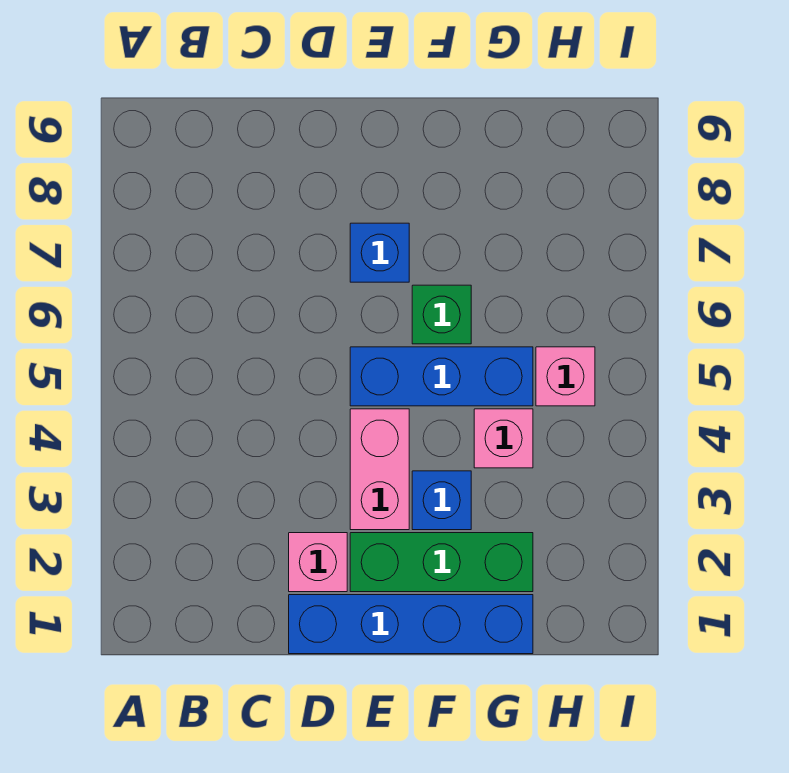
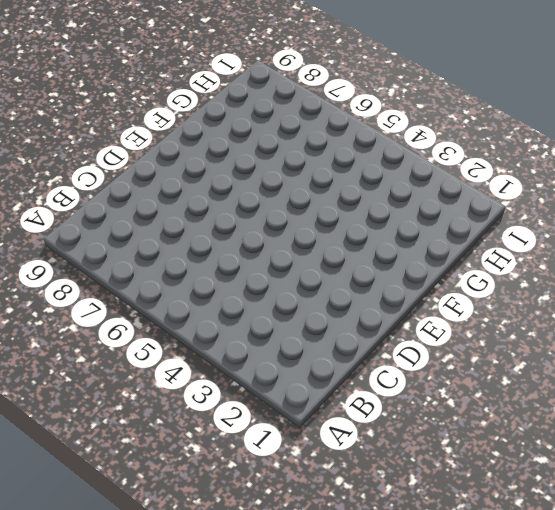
none -> blue brick D1:G1 level 1
none -> pink brick D2 level 1

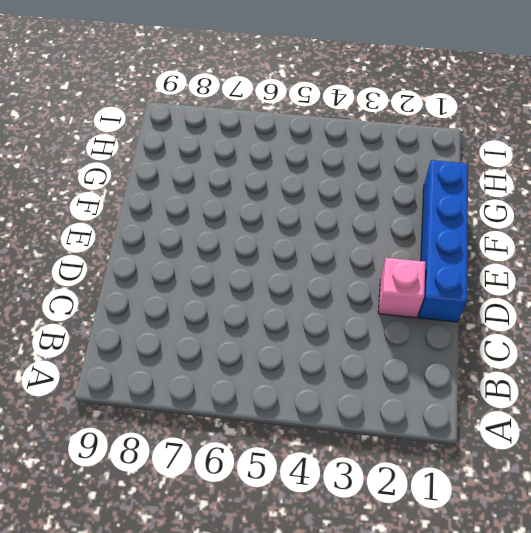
none -> green brick E2:G2 level 1
none -> pink brick E3:E4 level 1

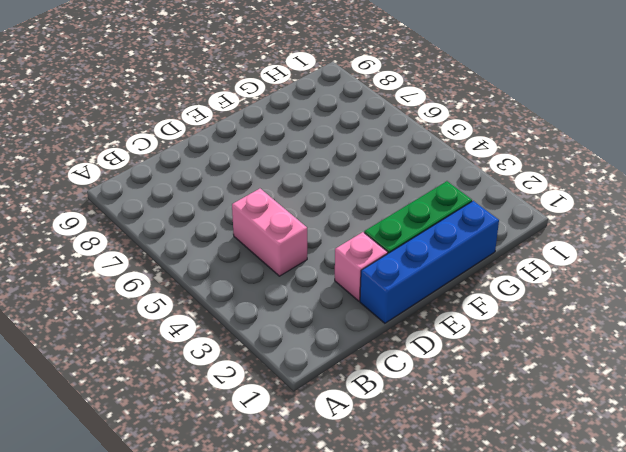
pink brick C4:C5 level 1 -> pink brick E3:E4 level 1
none -> blue brick E5:G5 level 1
none -> blue brick E7 level 1

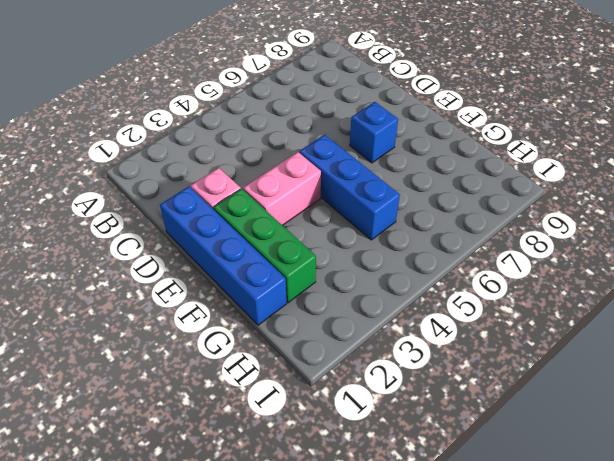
none -> blue brick F3 level 1
none -> green brick F6 level 1

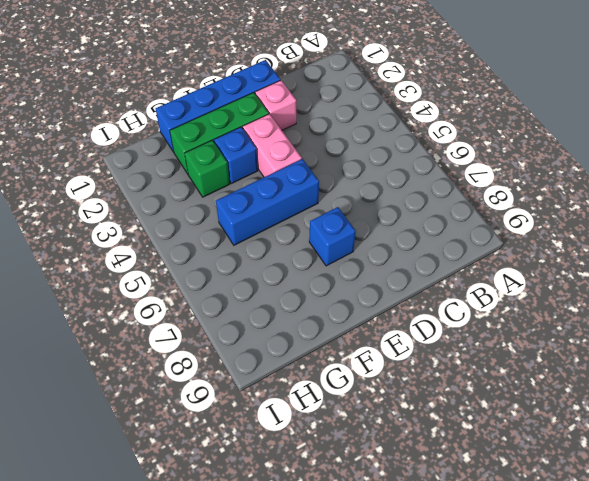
green brick G3 level 1 -> green brick F6 level 1
none -> pink brick G4 level 1
none -> pink brick H5 level 1

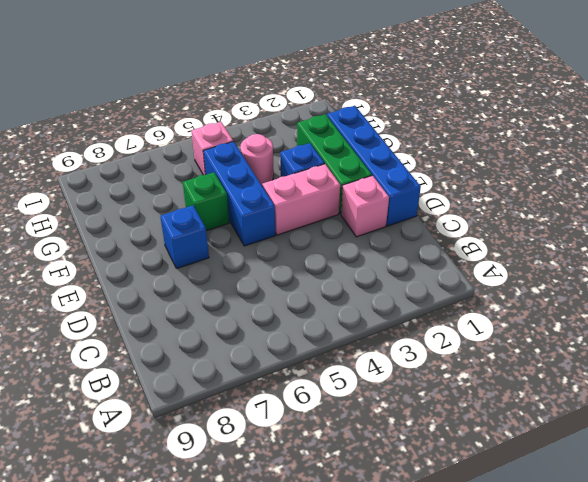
pink round brick G4 level 1 -> pink brick G4 level 1

